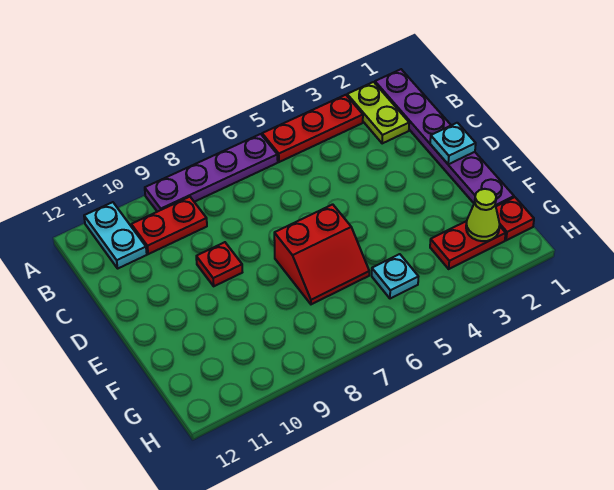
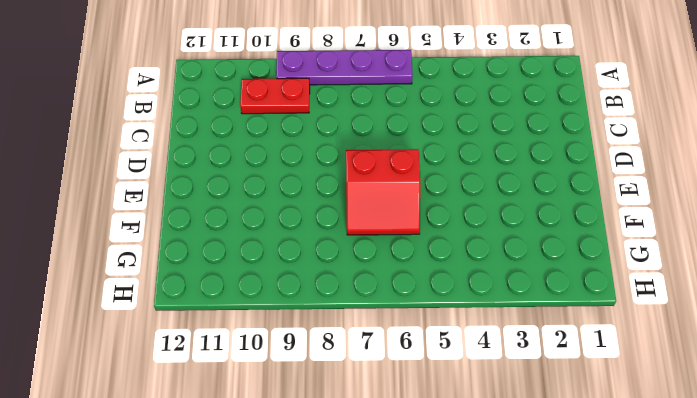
none -> purple plate A1:F1 level 1
none -> lime plate A2:B2 level 1
none -> red plate A3:A5 level 1

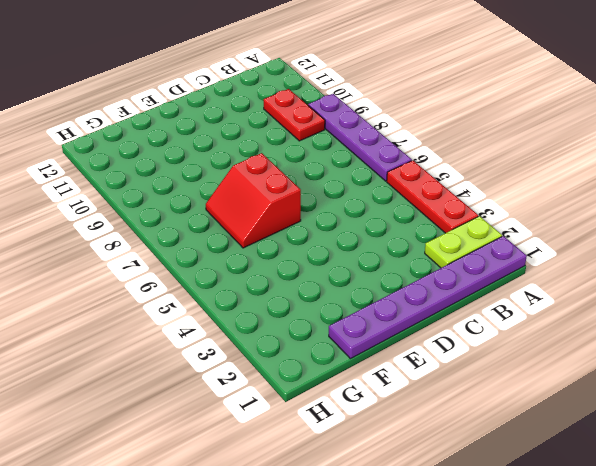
none -> cyan plate A11:B11 level 1
none -> red plate D9 level 1
none -> red plate G1 level 1

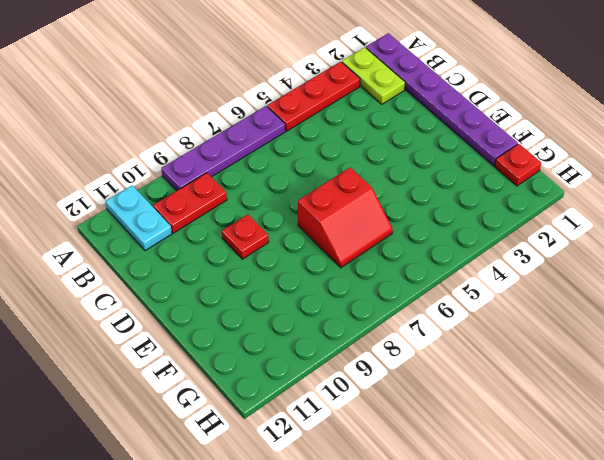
none -> red plate G2:G3 level 1
none -> cyan plate G5 level 1
none -> cyan plate D1 level 2

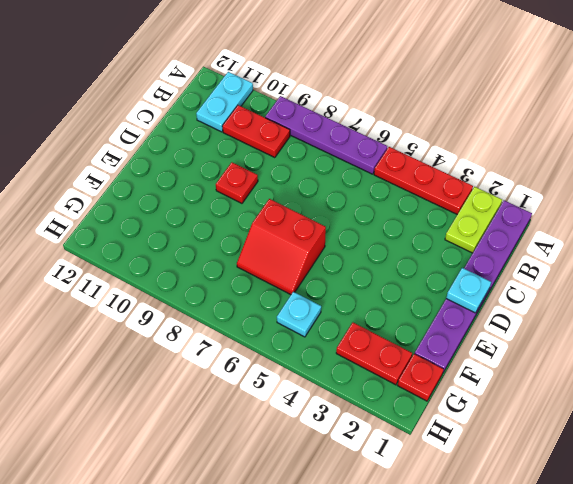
none -> lime cone G2 level 2

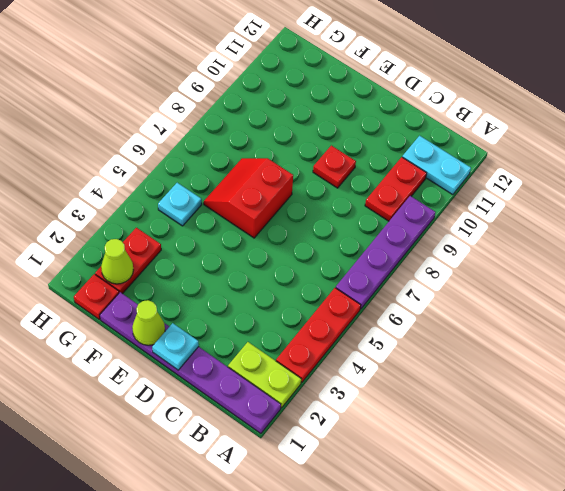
lime cone E1 level 2 -> none

